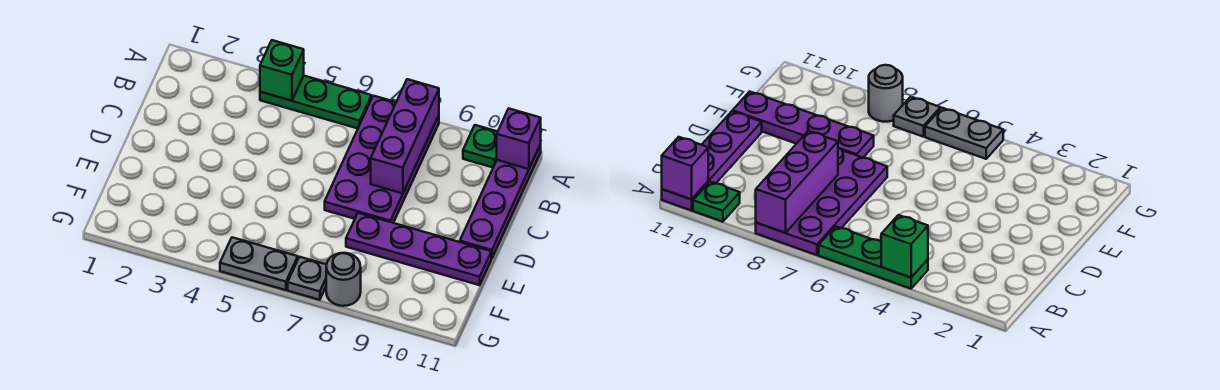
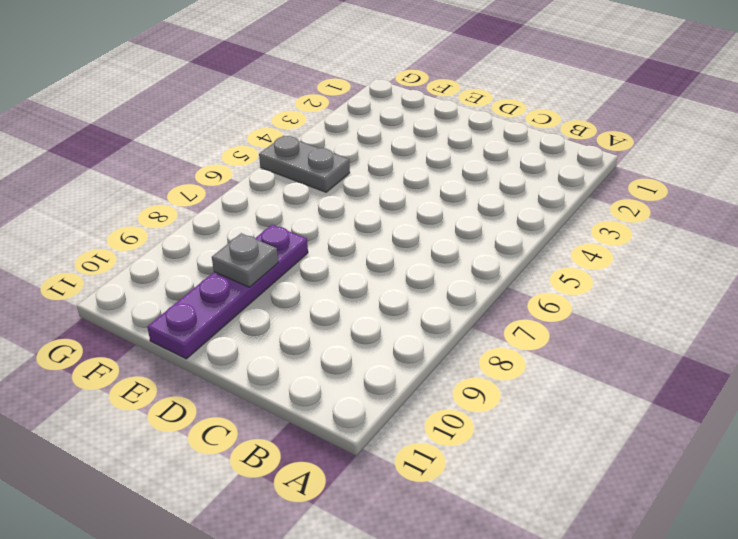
grey plate E9 level 2 -> grey plate G7 level 1
grey plate F5:G5 level 1 -> grey plate G5:G6 level 1
none -> green plate A4:A6 level 1
none -> purple plate A7:D8 level 1

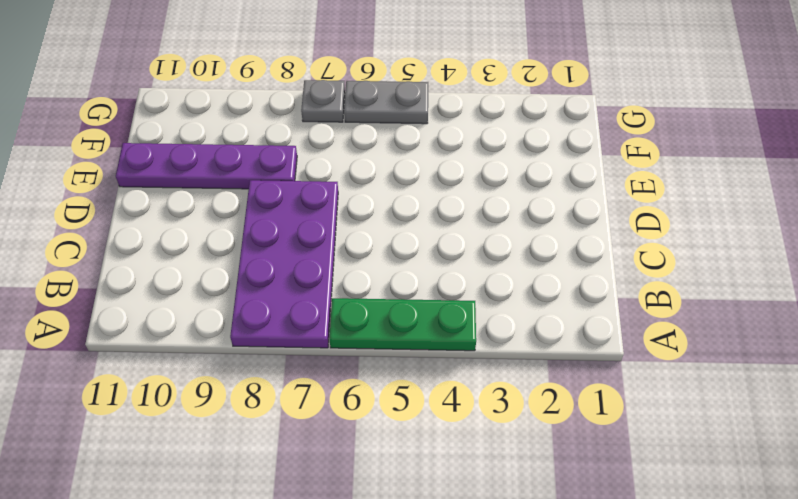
none -> green plate A10 level 1
none -> purple plate A11:D11 level 1

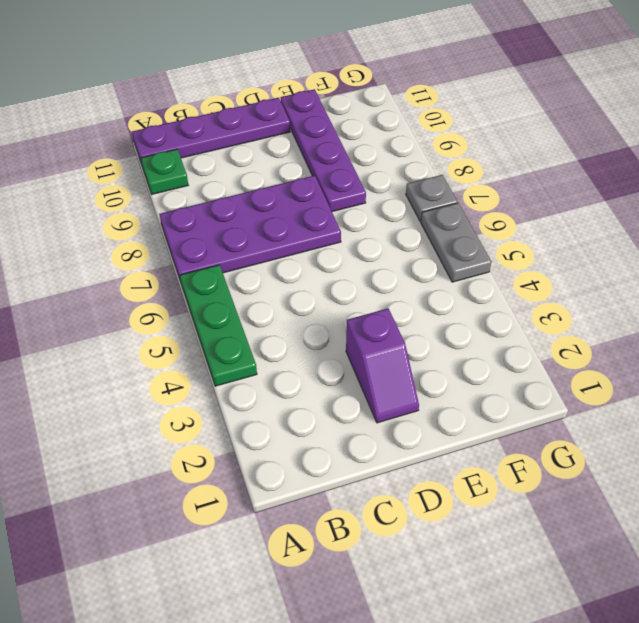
purple slope D2:D3 level 1 top 3 -> none
none -> grey round brick G8 level 1
none -> green brick A4 level 2

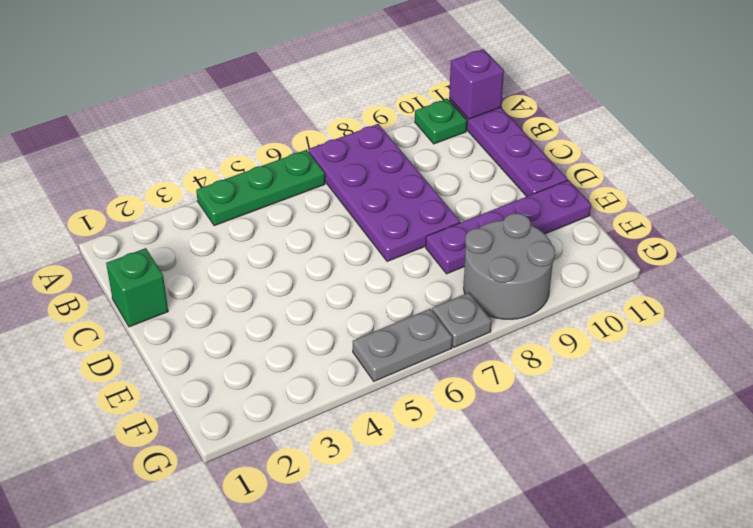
green brick C1 level 1 -> green brick A4 level 2
grey round brick F8:G9 level 1 -> grey round brick G8 level 1
none -> purple brick A8:C8 level 2

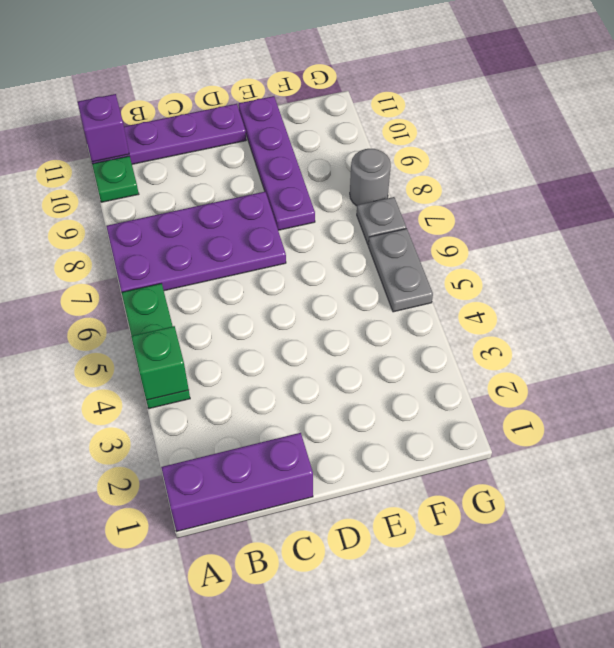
purple brick A1:C1 level 1 -> purple brick A8:C8 level 2

